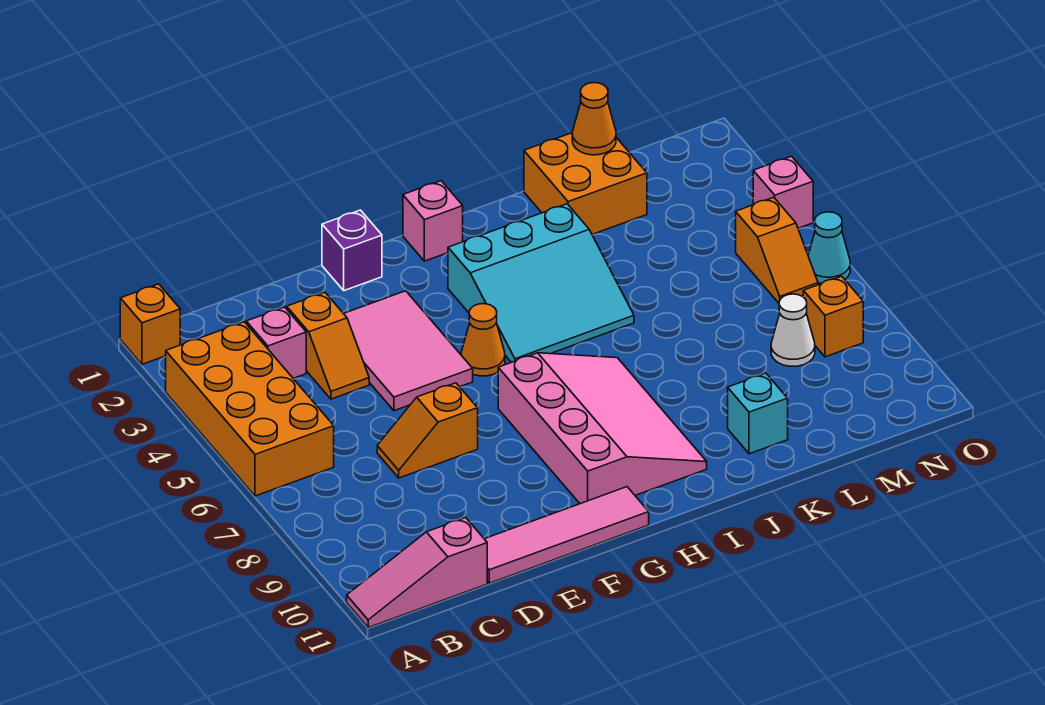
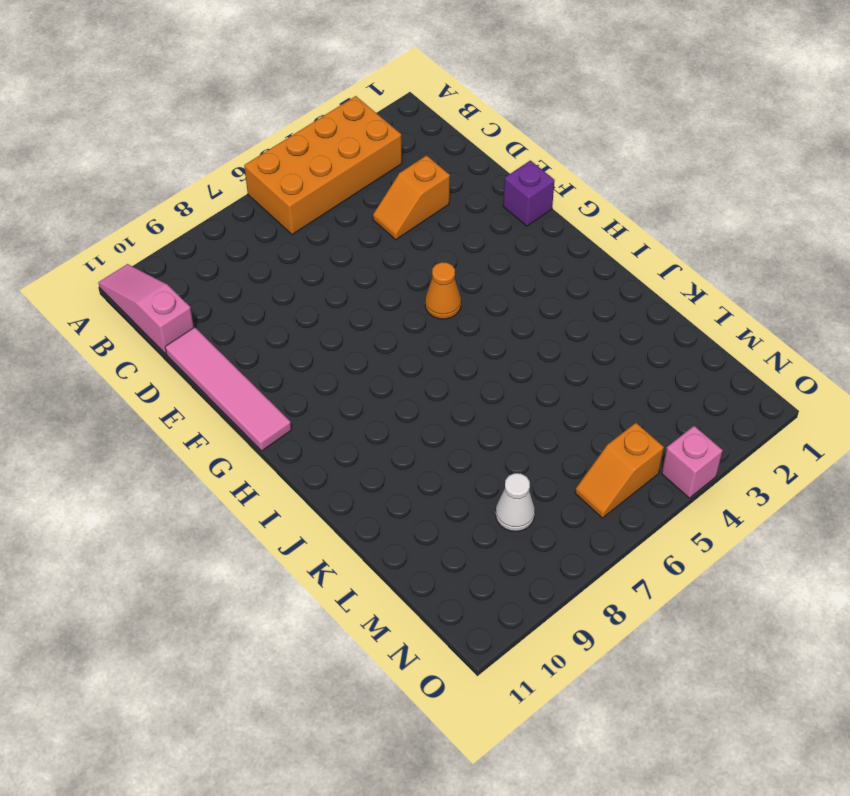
none -> orange brick A1 level 1
none -> pink brick C3 level 1
none -> orange slope D7:E7 level 1 top E

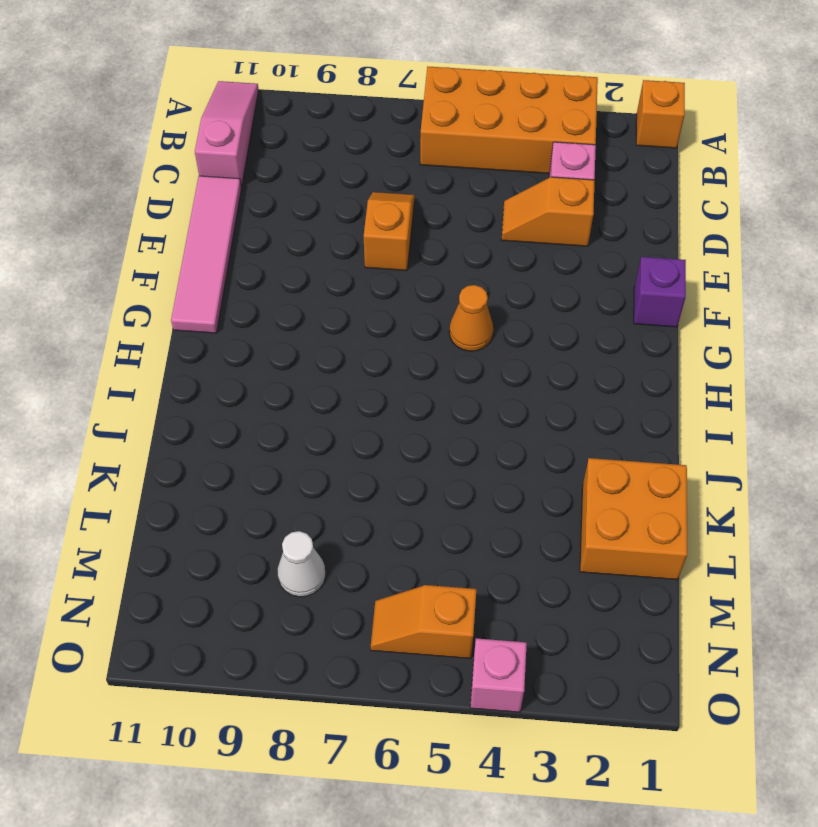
none -> pink tile E3:F5 level 1
none -> pink slope G7:I10 level 1 top G
none -> pink brick H1 level 1

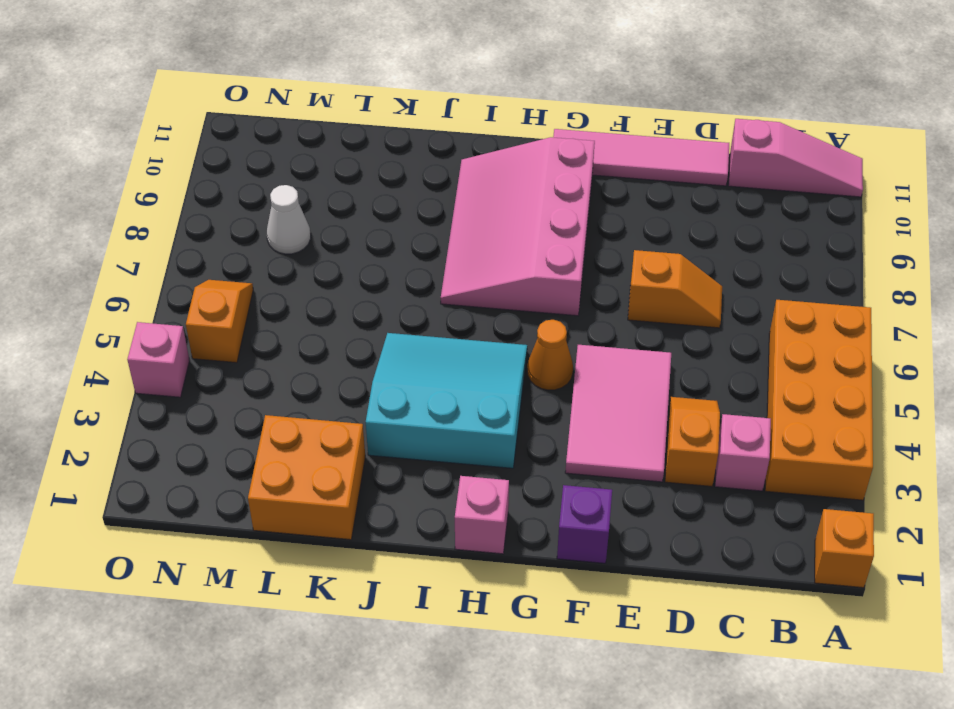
none -> cyan brick K10 level 1
none -> orange brick N8 level 1
none -> cyan cone O6 level 1

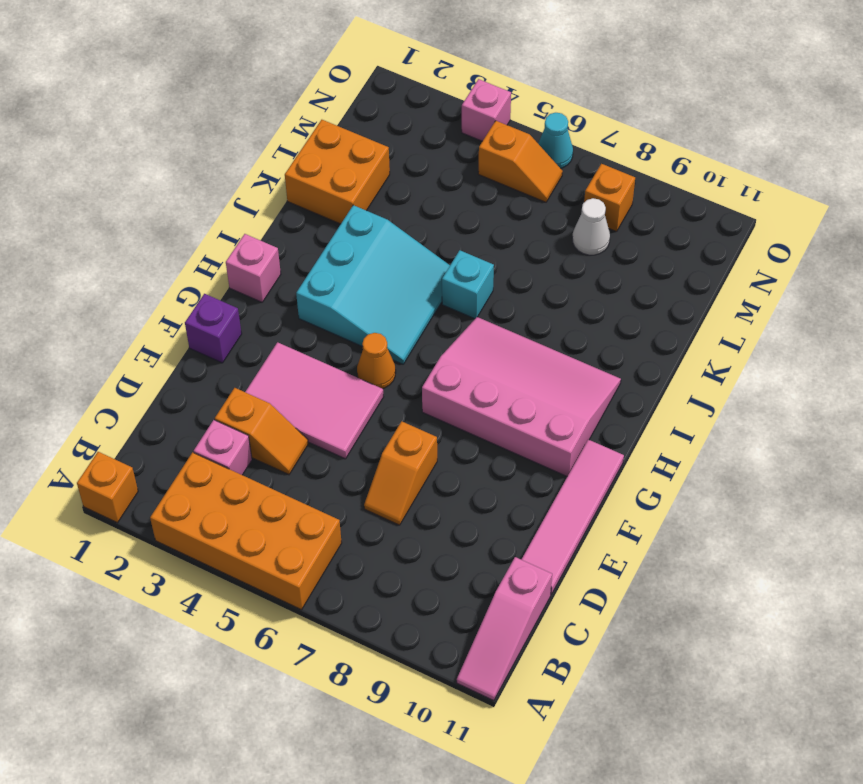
cyan brick J6 level 1 -> cyan brick K10 level 1
none -> orange cone L1 level 2

